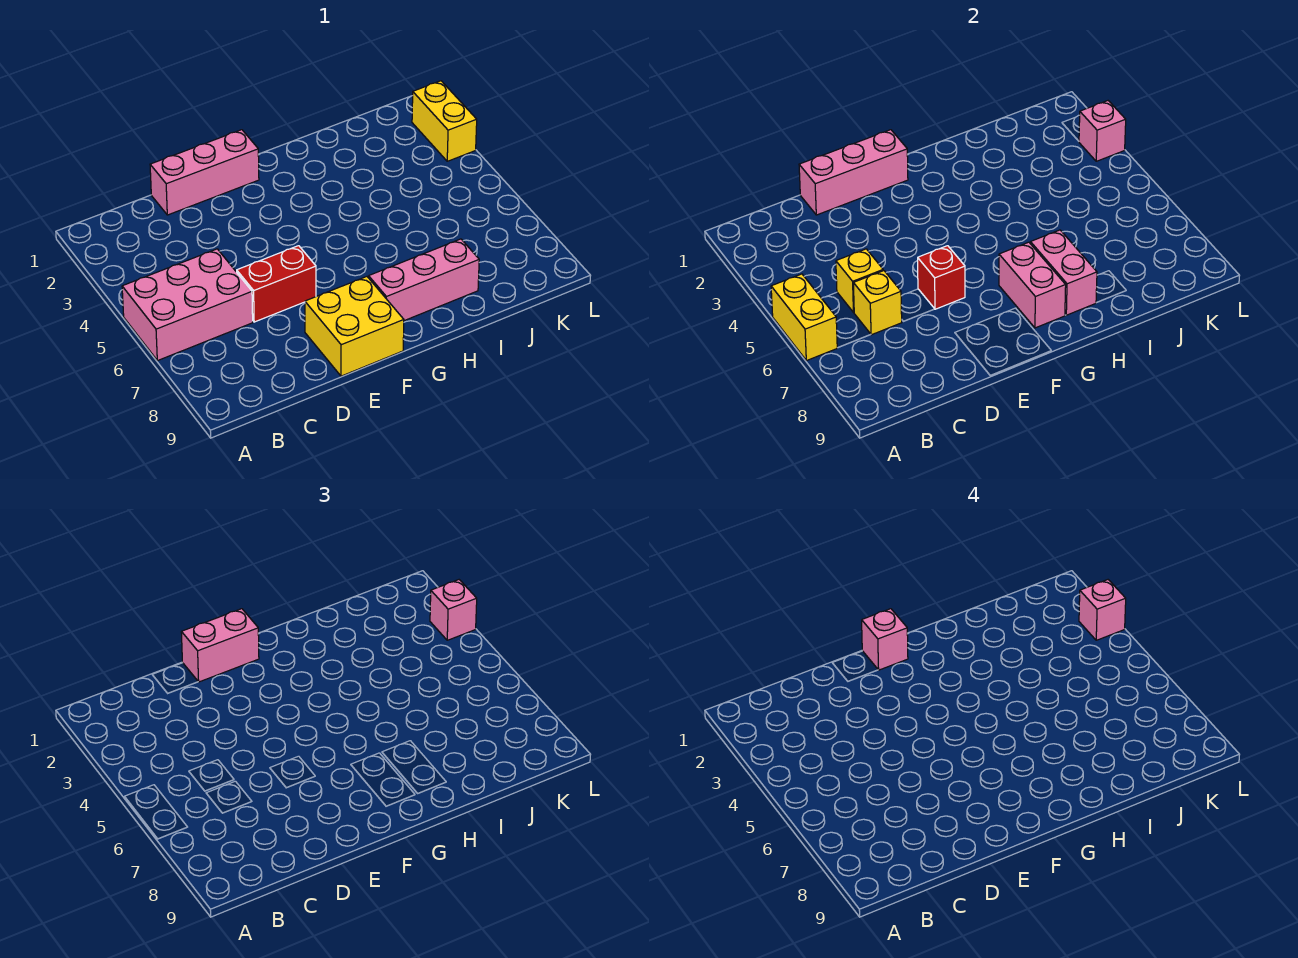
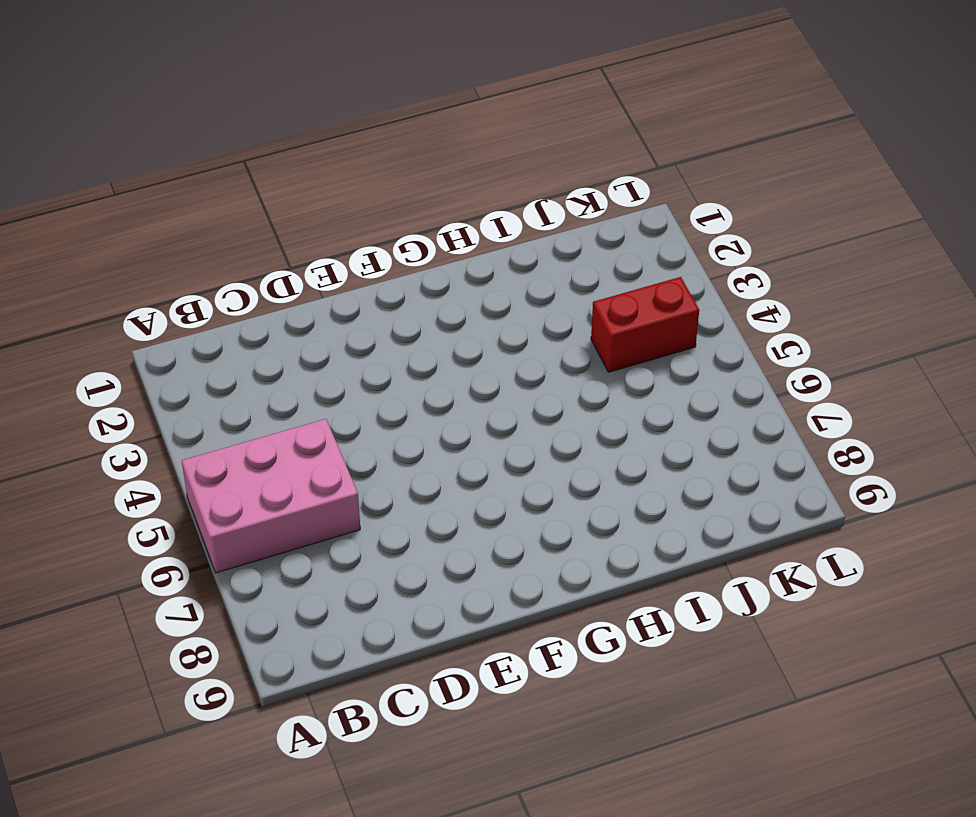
red brick J4:K4 level 1 -> red brick D6:E6 level 1
none -> pink brick D1:F1 level 1
none -> yellow brick E8:F9 level 1
none -> pink brick G8:I8 level 1

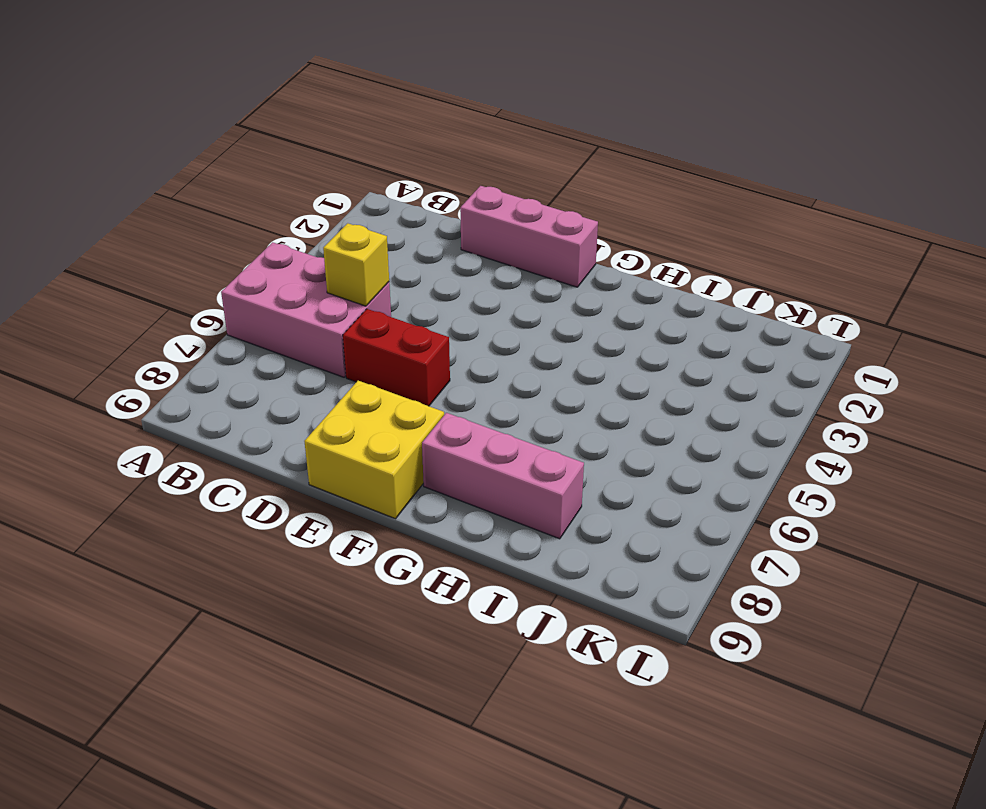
none -> yellow brick L2:L3 level 1
none -> yellow brick A5:A6 level 2
none -> yellow brick C6 level 2

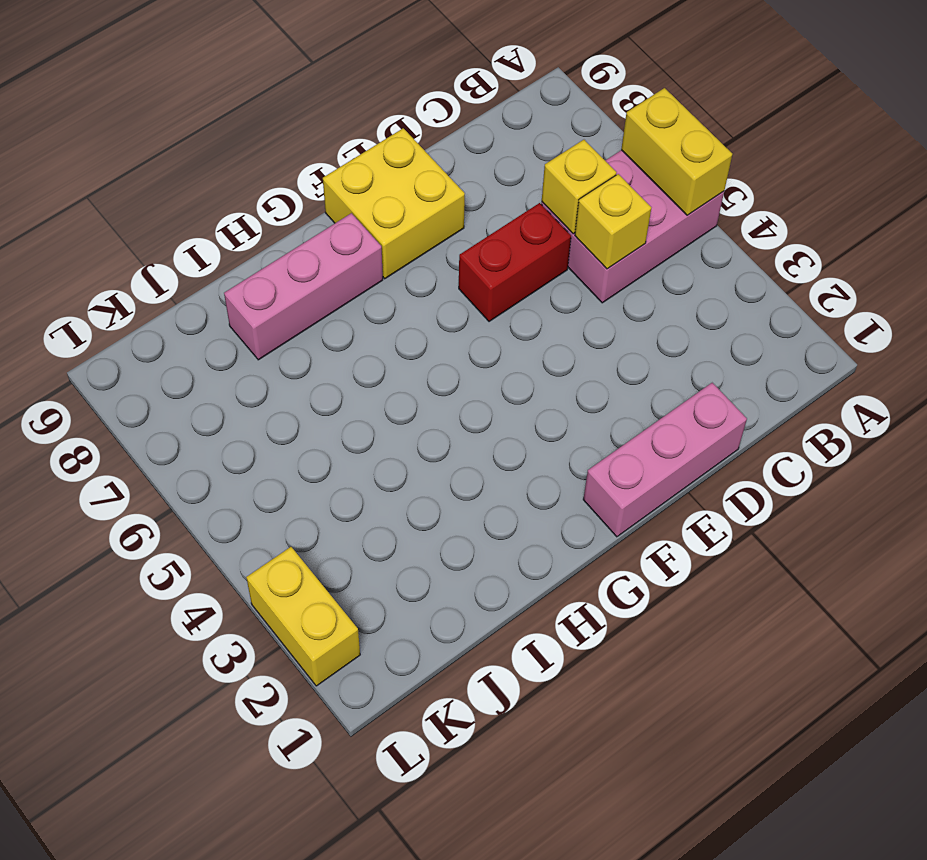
none -> pink brick D1:F1 level 2
none -> red brick E6 level 2
none -> pink brick G7:G8 level 2

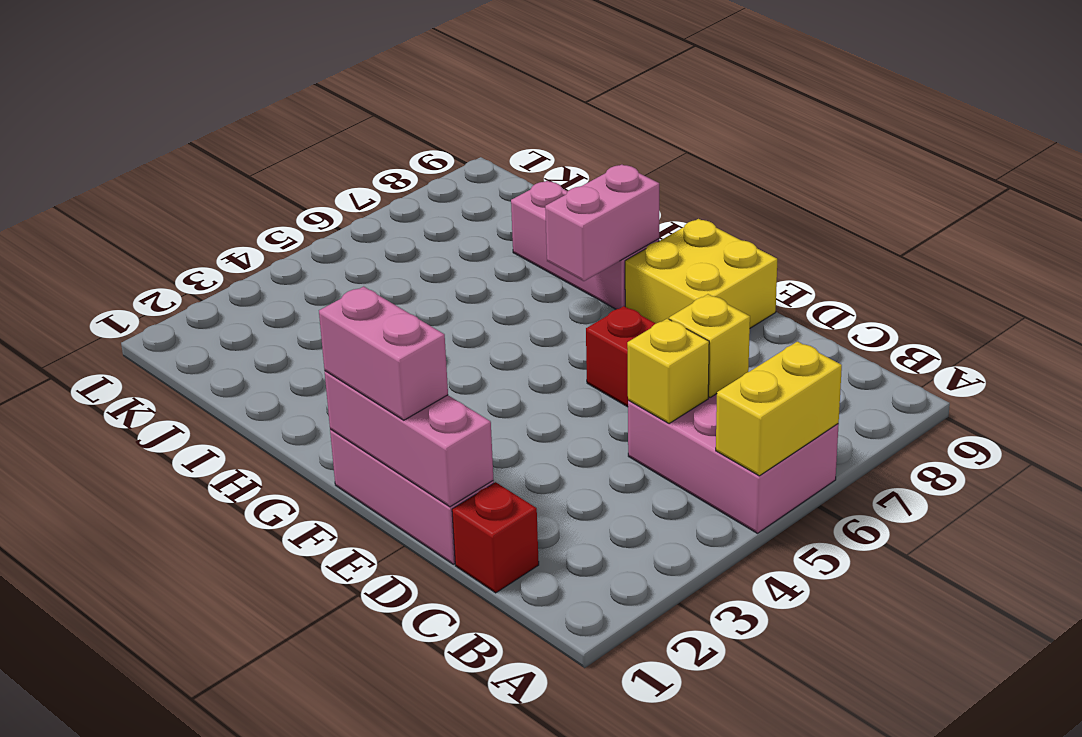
red brick C1 level 1 -> red brick E6 level 2
none -> yellow brick L2:L3 level 1
none -> pink brick H7:H8 level 2
none -> pink brick L3 level 2

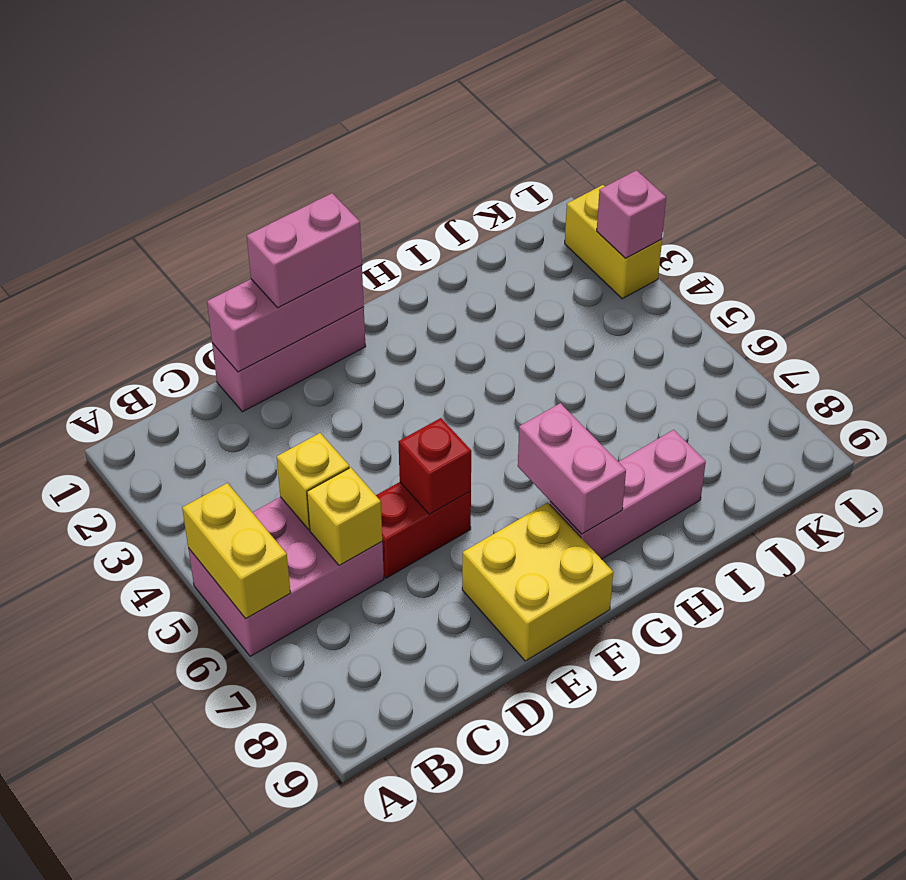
none -> pink brick H7:H8 level 2
none -> pink brick L3 level 3
none -> pink brick F1 level 4

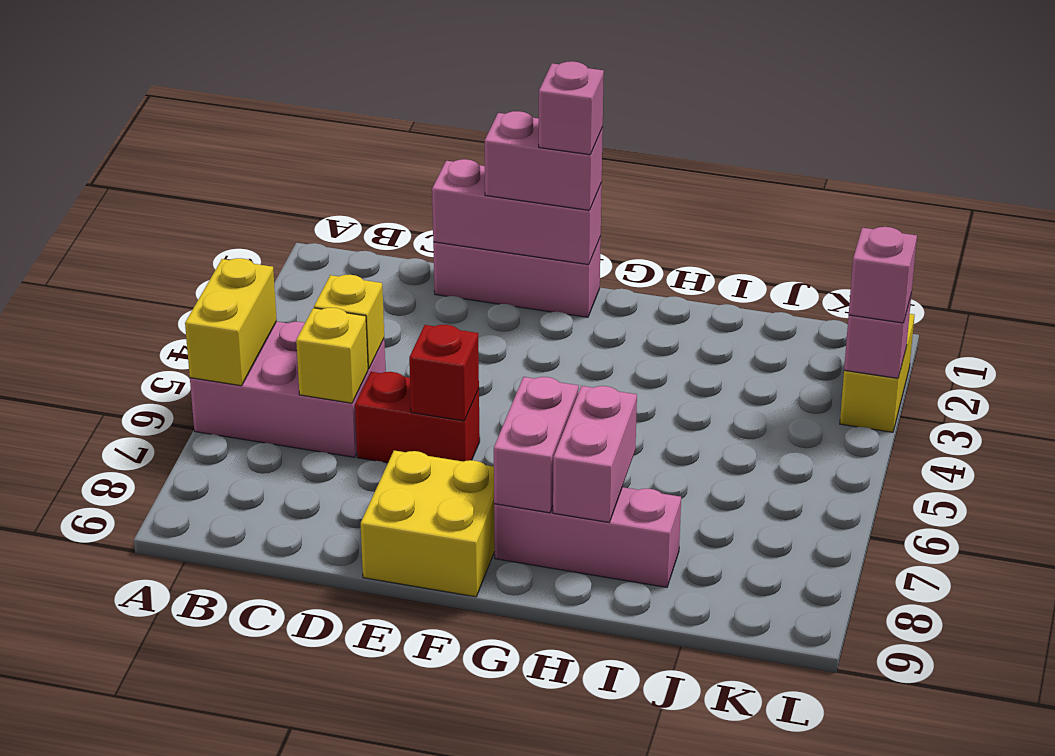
none -> pink brick L3 level 4

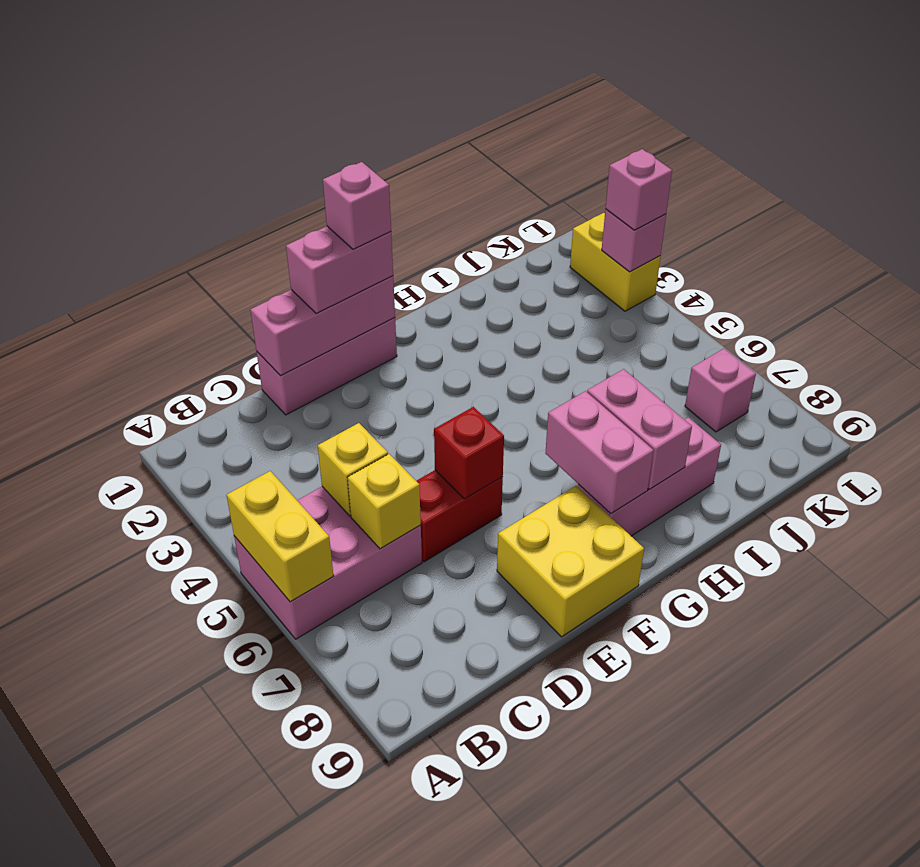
pink brick K7 level 1 -> pink brick L3 level 4

